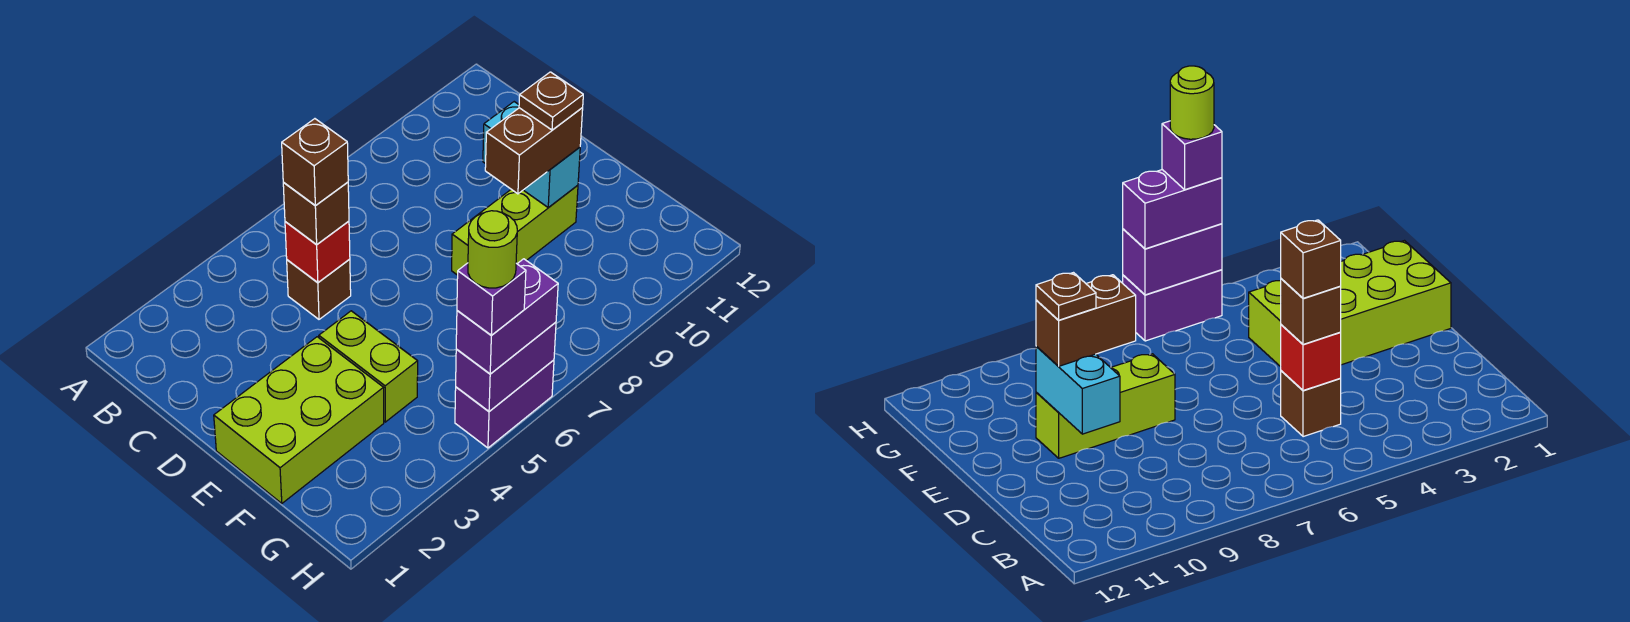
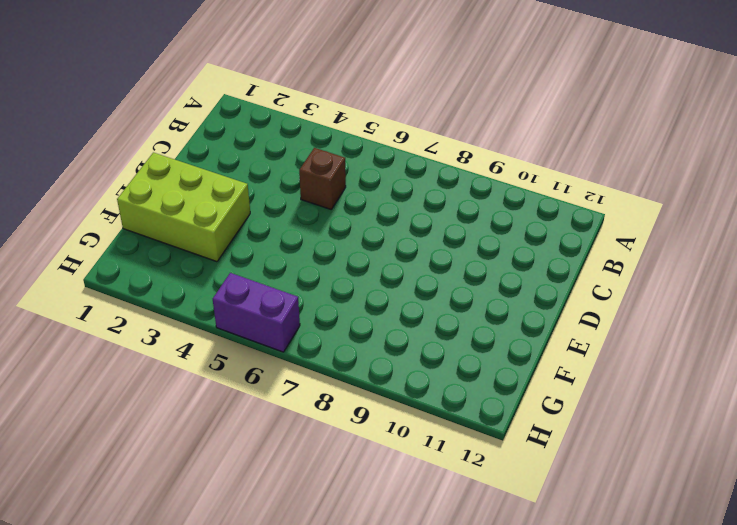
none -> lime brick E4:F4 level 1
none -> lime brick E8:E10 level 1
none -> red brick C5 level 2

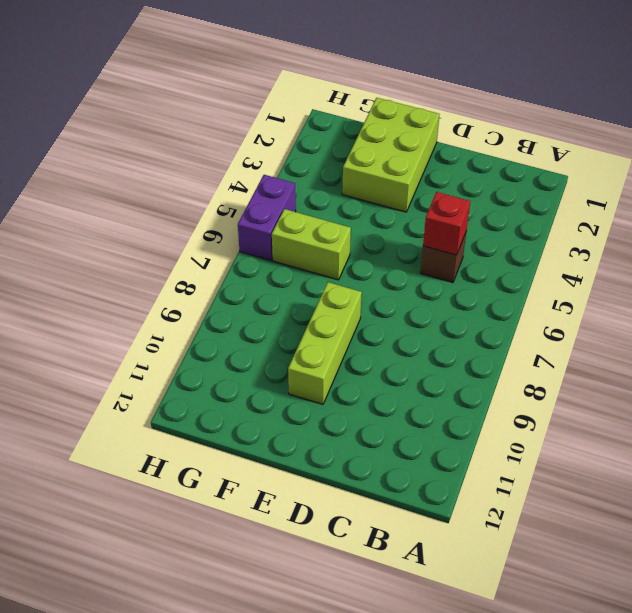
lime brick F6:G6 level 1 -> lime brick E4:F4 level 1
none -> cyan brick D10:E10 level 2
none -> purple brick H5:H6 level 2
none -> brown brick C5 level 3

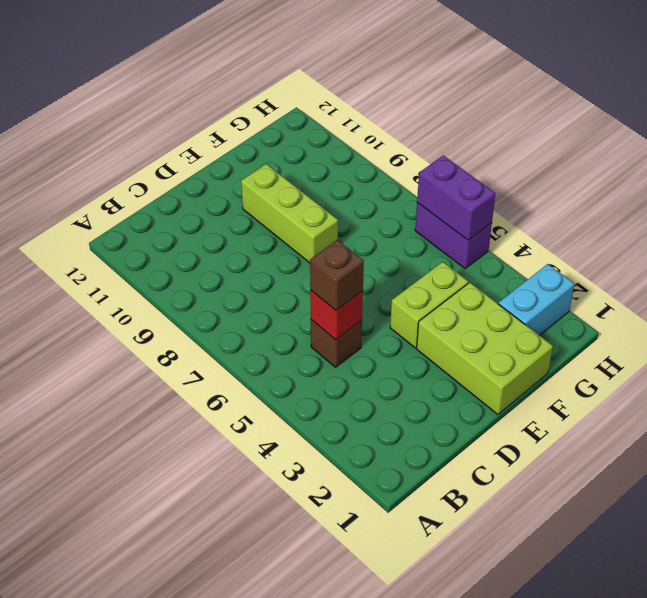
cyan brick G2:H2 level 1 -> cyan brick D10:E10 level 2
none -> brown brick E9:E10 level 3
none -> purple brick H5:H6 level 3
none -> brown brick C5 level 4

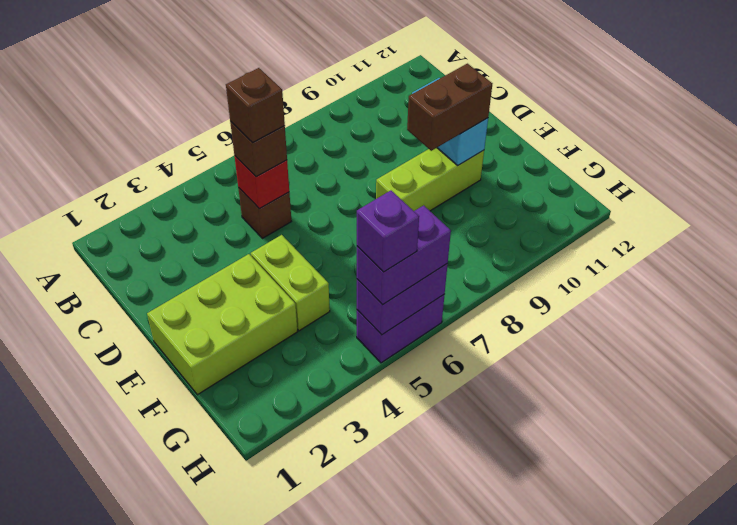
none -> brown plate E10 level 4
none -> lime round brick H5 level 5

